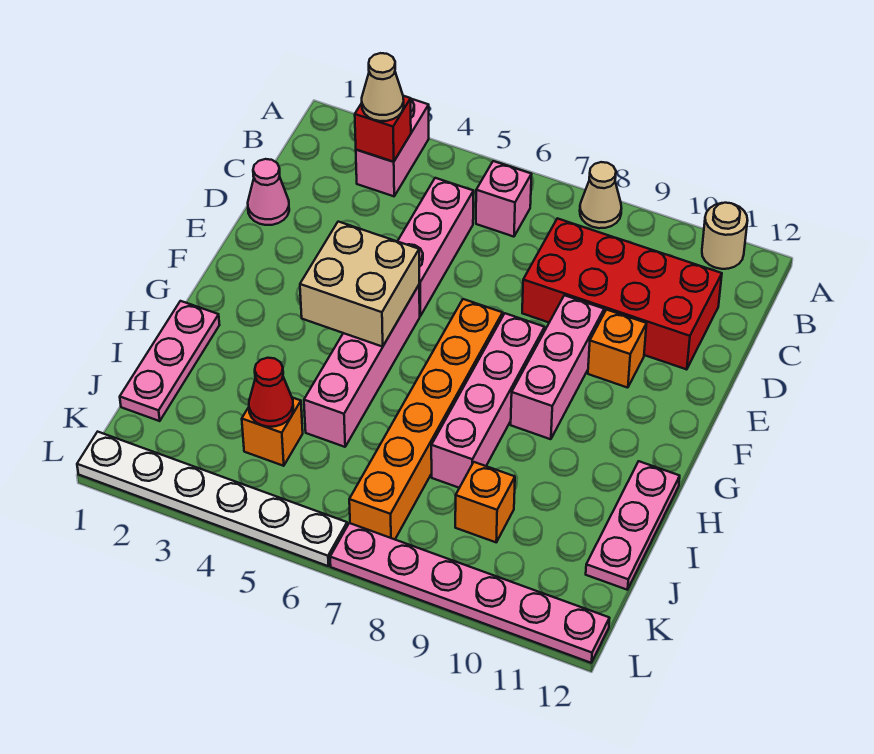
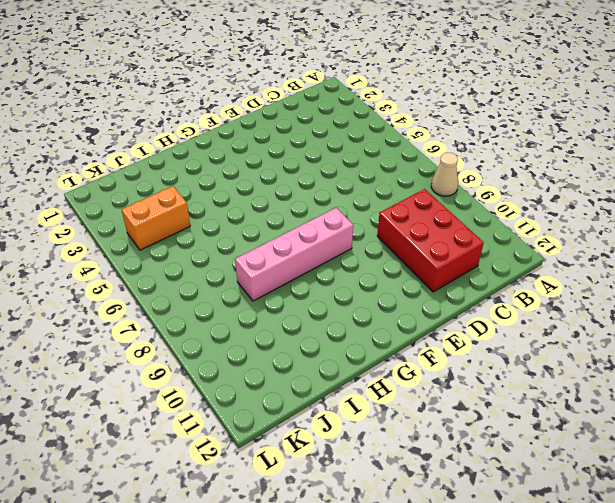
red brick C9:D11 level 1 -> red brick C8:D11 level 1
orange brick J4:K4 level 1 -> orange brick J4 level 1
none -> pink brick A3:B3 level 1
none -> tan round brick A11 level 1
none -> pink brick B6 level 1

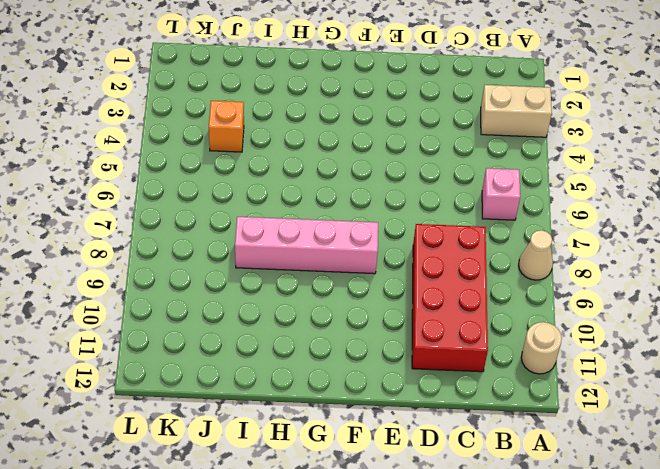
tan brick A3:B3 level 1 -> pink brick A3:B3 level 1
none -> pink brick C5:E5 level 1
none -> pink cone D1 level 1
none -> pink brick E9:G9 level 1

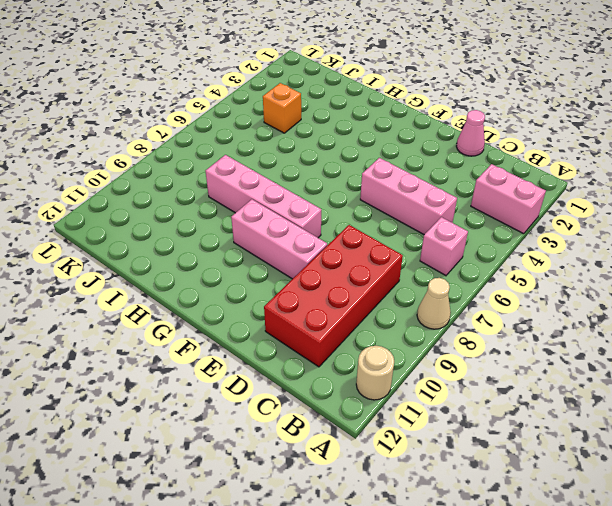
none -> orange brick E10 level 1
none -> pink brick F5:I5 level 1
none -> orange brick F7:K7 level 1

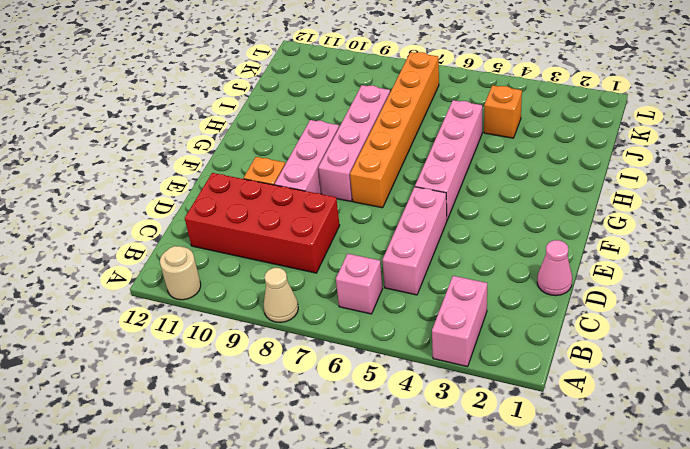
none -> pink plate H1:J1 level 1
none -> pink plate H12:J12 level 1
none -> orange brick J9 level 1

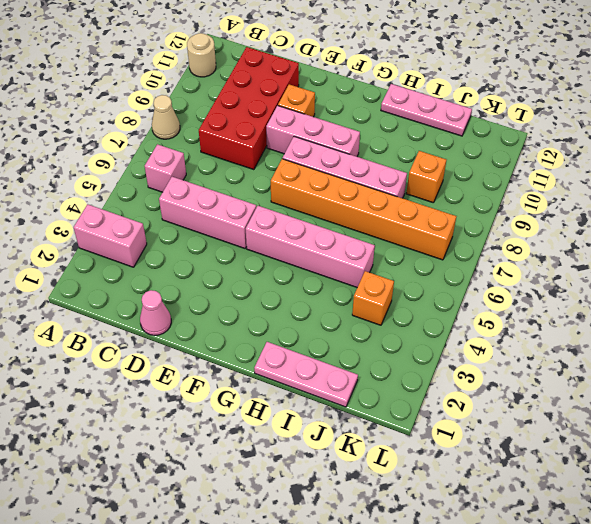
none -> white plate L1:L6 level 1
none -> pink plate L7:L12 level 1
none -> red brick B3 level 2

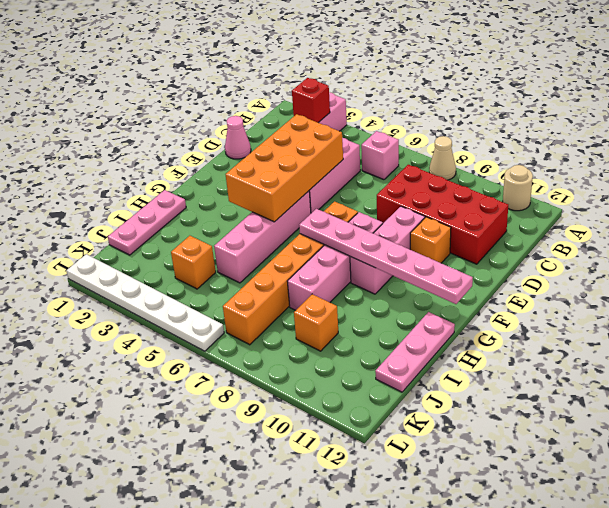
orange brick D4:G5 level 2 -> tan brick F4:G5 level 2
pink plate G7:G12 level 2 -> pink plate L7:L12 level 1
none -> red cone J4 level 2
none -> tan cone B3 level 3

